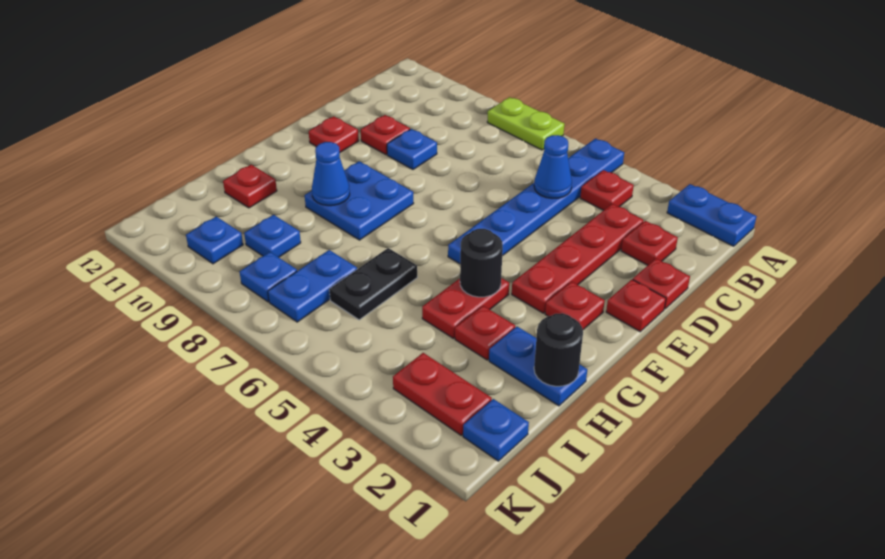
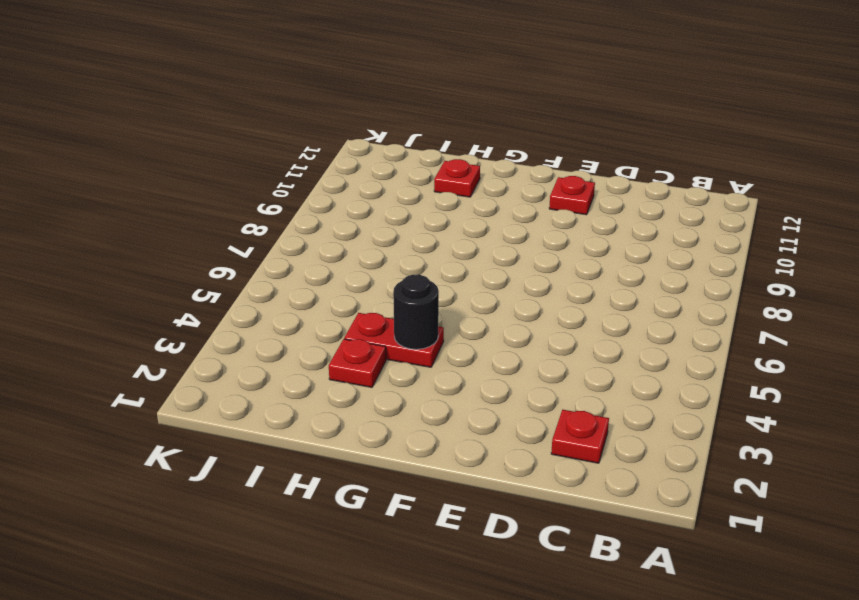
none -> blue plate A1:A2 level 1
none -> blue plate A5:F5 level 1
none -> lime plate A7:A8 level 1

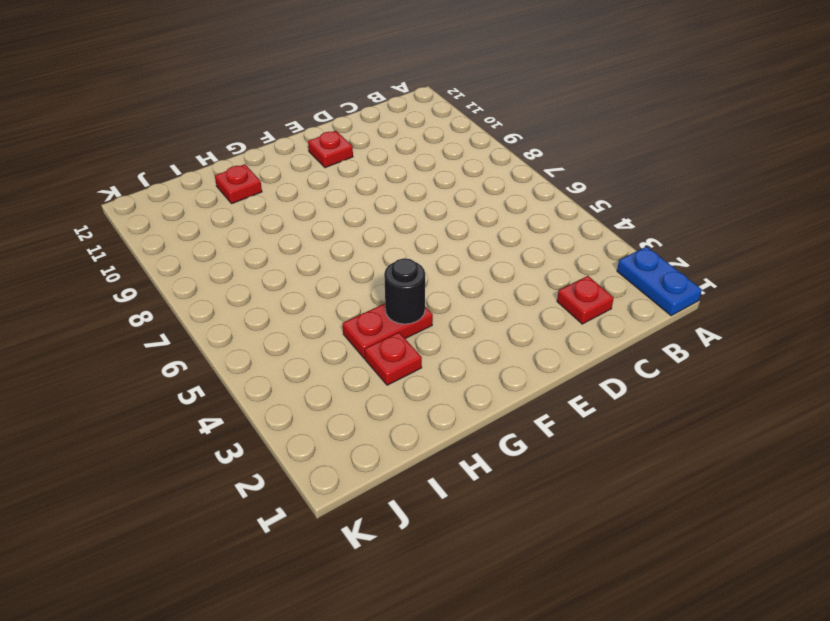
none -> blue plate A5:F5 level 1
none -> lime plate A7:A8 level 1
none -> red plate B4 level 1

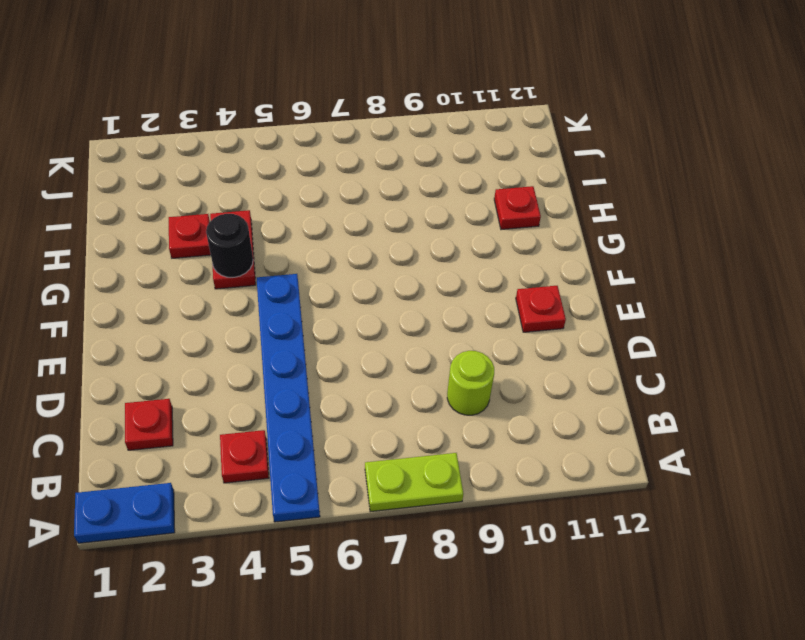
lime round brick C9 level 1 -> none
none -> red plate C3:F3 level 1
none -> red plate D1 level 1
none -> blue plate D9 level 1

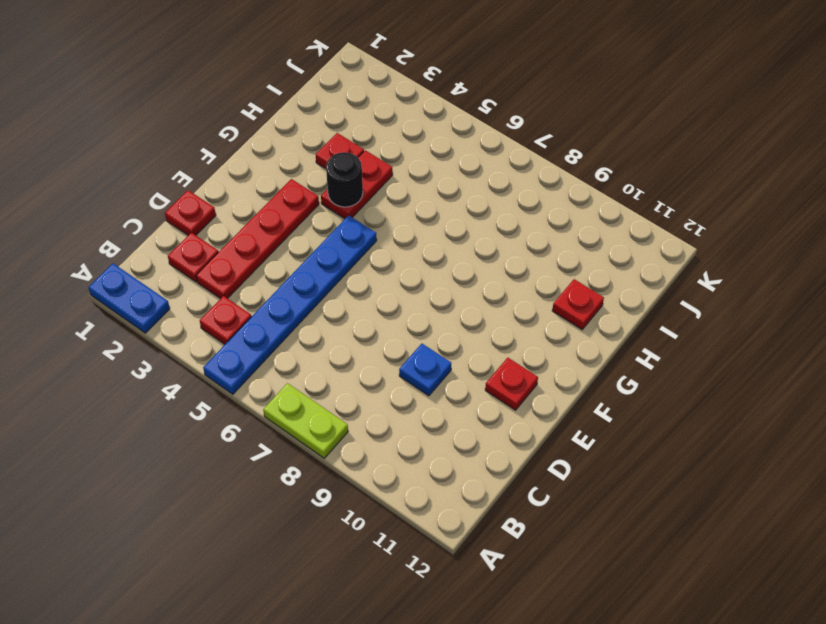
none -> red plate D10 level 1
none -> red plate E1 level 1
none -> red plate F2 level 1

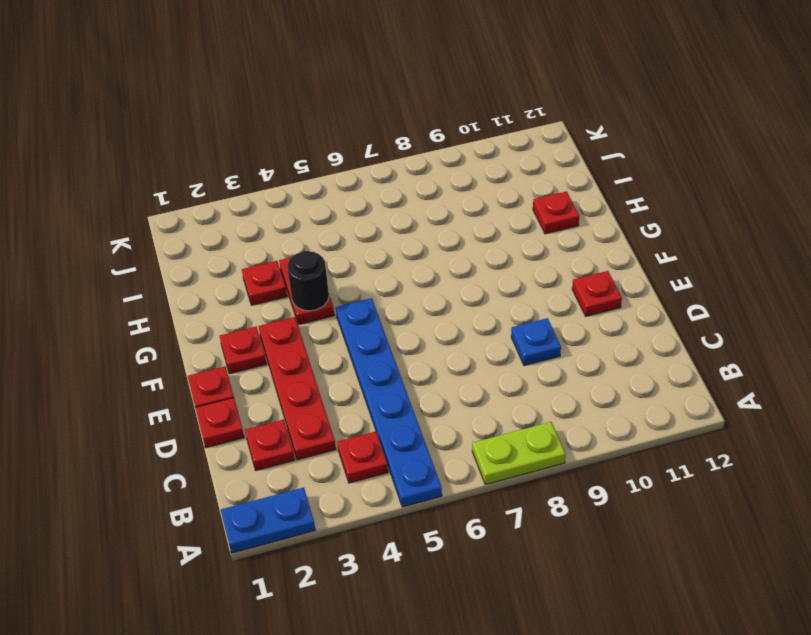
none -> red plate D10 level 1
none -> blue plate F8:G9 level 1
none -> blue plate H1:H2 level 1

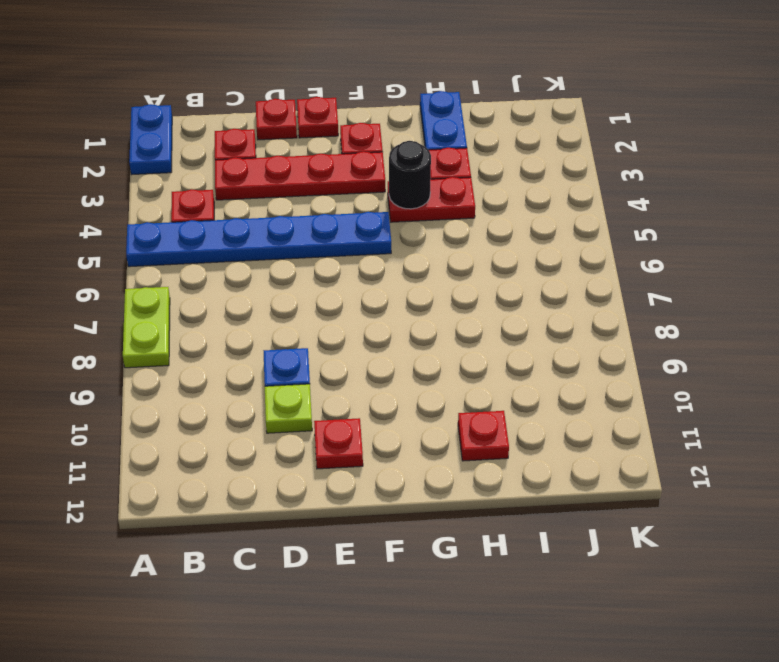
lime plate D10 level 1 -> red plate D10 level 1
none -> blue plate F8:G9 level 1
none -> black plate H6:I6 level 1
none -> blue plate I7:J7 level 1

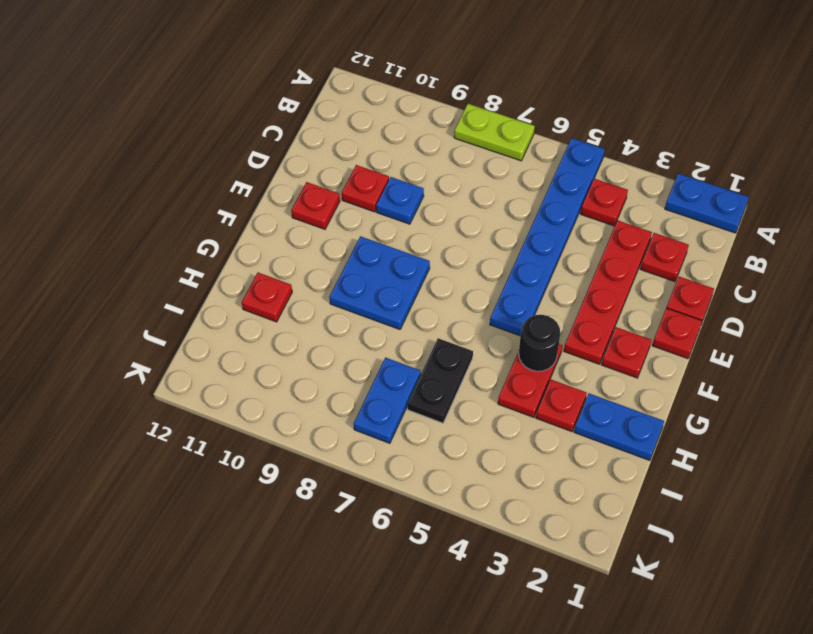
none -> blue plate I9 level 1
none -> blue plate J1 level 1
none -> red plate J2:J3 level 1

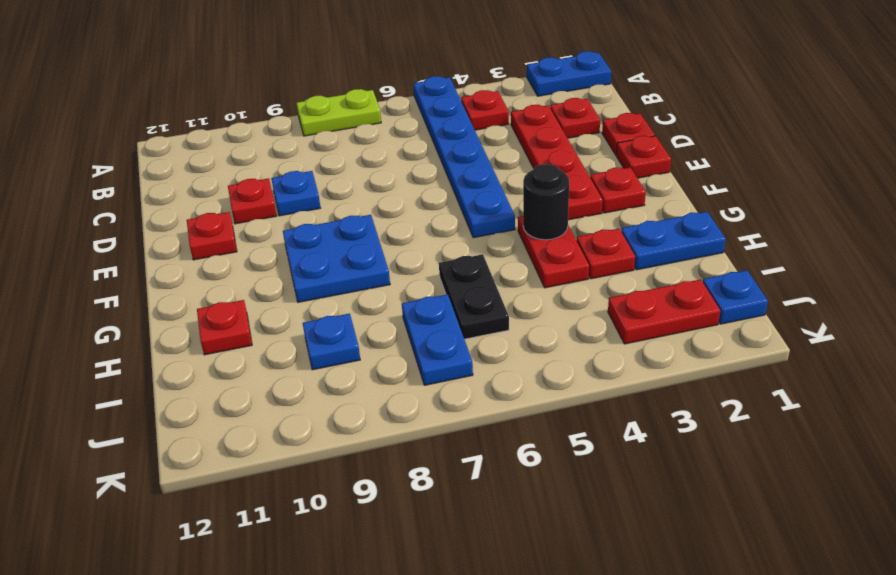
none -> blue plate J8 level 1
none -> blue plate J10 level 1
none -> blue cone C5 level 2

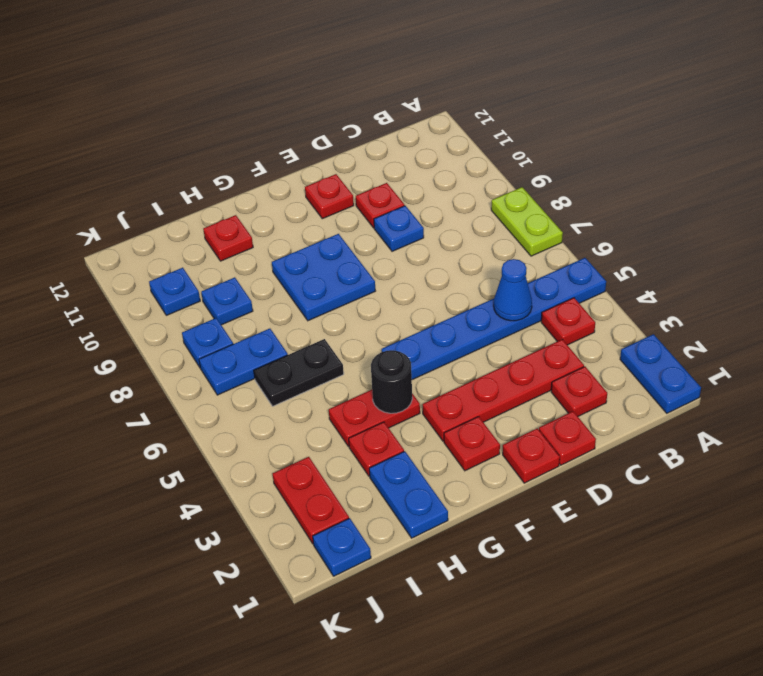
none -> blue cone G9 level 2
none -> black round brick H1 level 2

